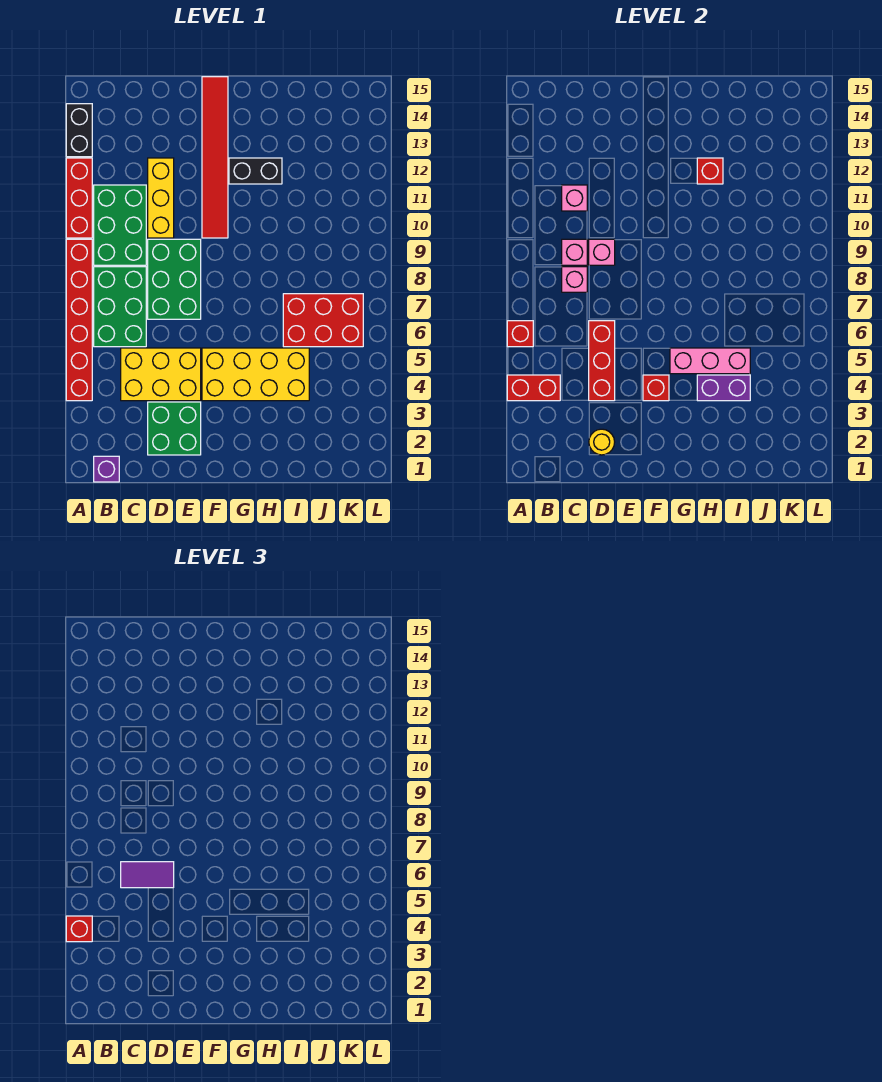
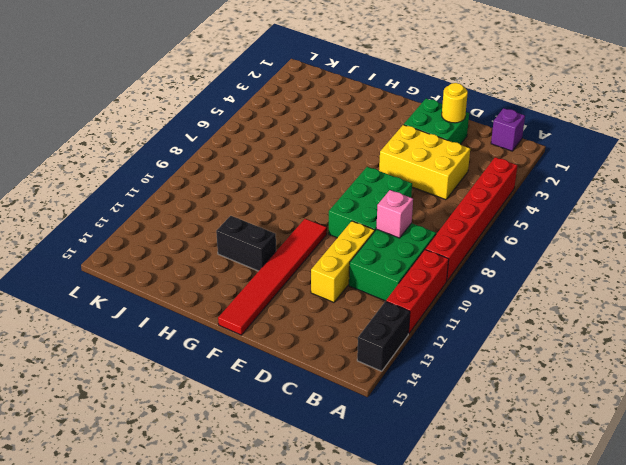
none -> green brick B6:C8 level 1
none -> yellow brick F4:I5 level 1
none -> red brick I6:K7 level 1

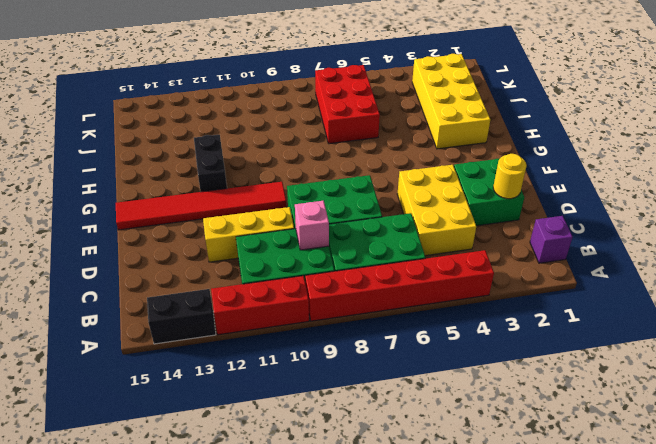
yellow brick H2:K3 level 1 -> yellow brick F4:I5 level 1
none -> red brick A4:B4 level 2
none -> red brick A6 level 2
none -> pink brick C8 level 2

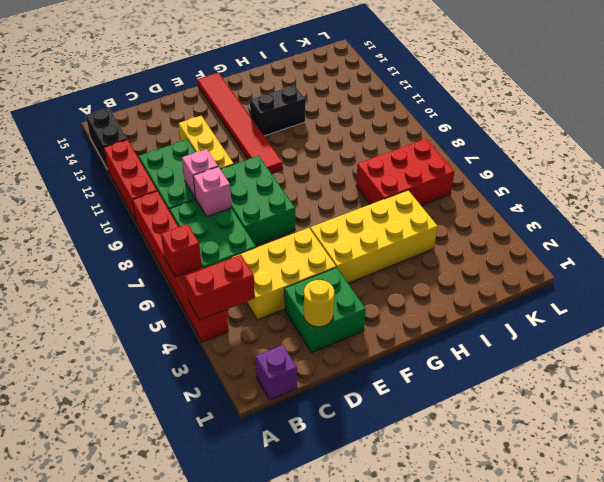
none -> pink brick C11 level 2
none -> red brick D4:D6 level 2
none -> pink brick D9 level 2

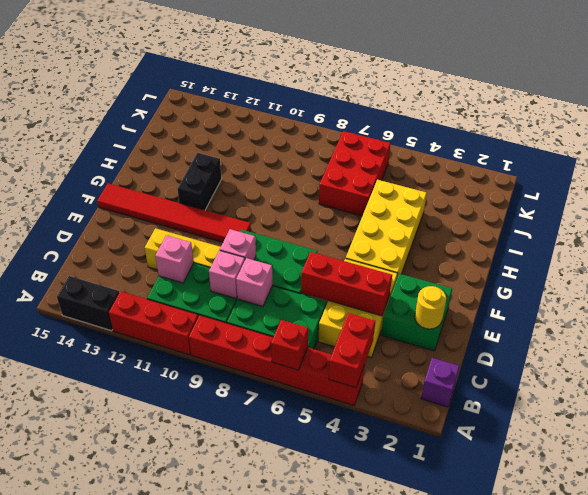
none -> red brick F4 level 2
none -> pink brick G5:I5 level 2
none -> purple brick H4:I4 level 2

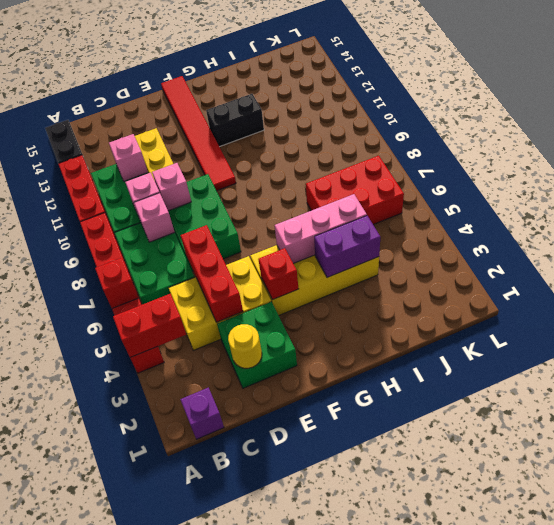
none -> red brick H12 level 2
none -> red brick A4 level 3
none -> purple tile C6:D6 level 3

